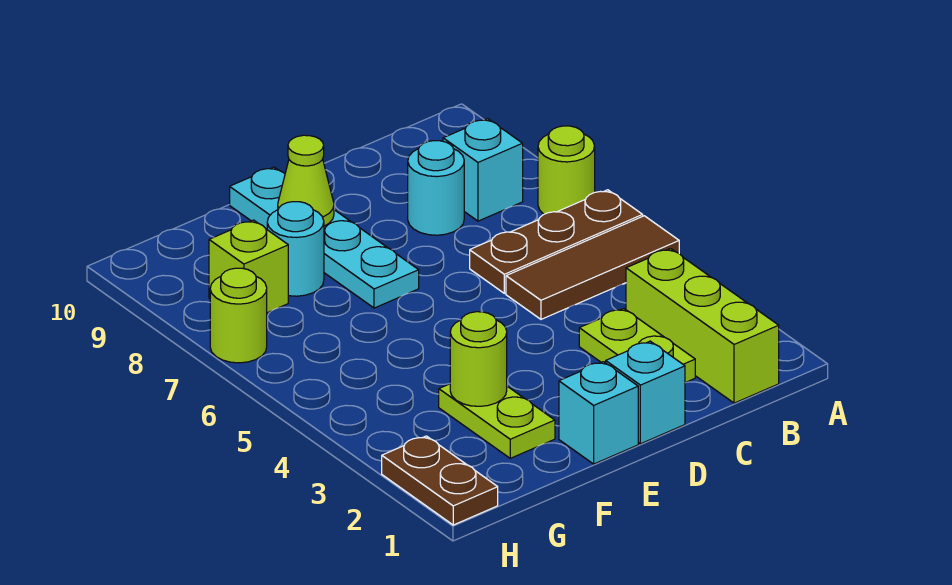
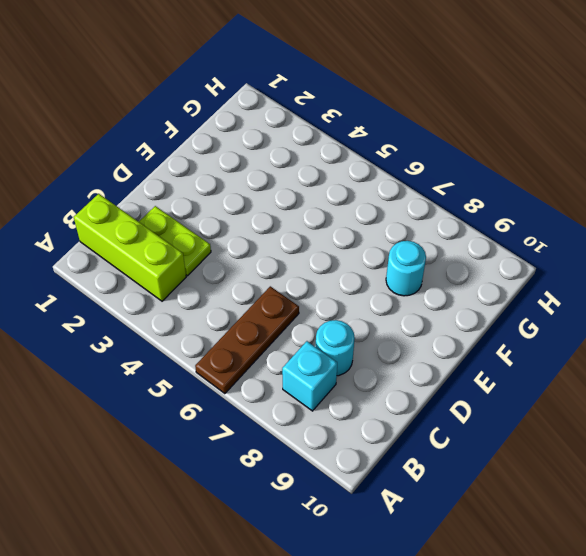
none -> brown tile A5:C5 level 1
none -> lime round brick A7 level 1
none -> cyan brick D1 level 1

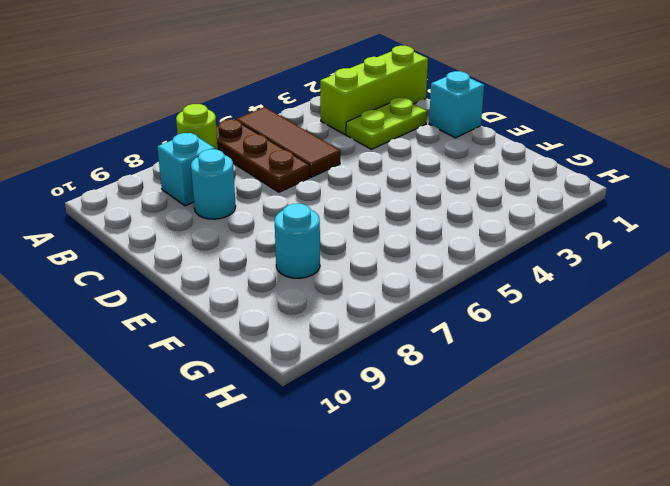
none -> cyan brick E1 level 1
none -> cyan plate E7:E10 level 1
none -> lime plate F2:F3 level 1

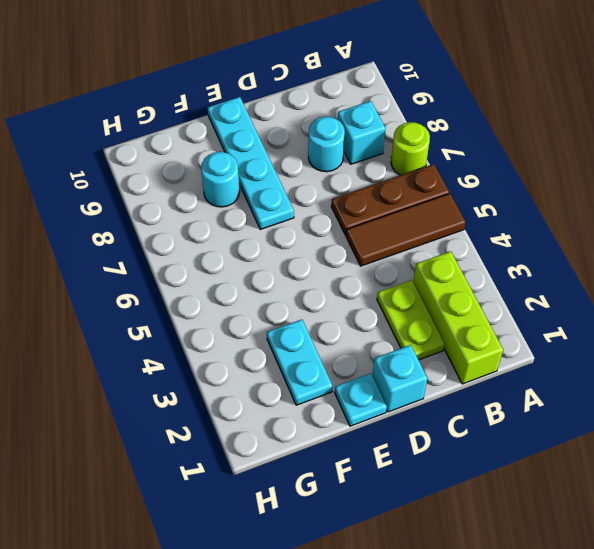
cyan plate E1 level 1 -> cyan brick E1 level 1
cyan plate F2:F3 level 1 -> lime plate F2:F3 level 1
none -> lime brick G8 level 1
none -> brown plate H1:H2 level 1
none -> lime round brick H7 level 1

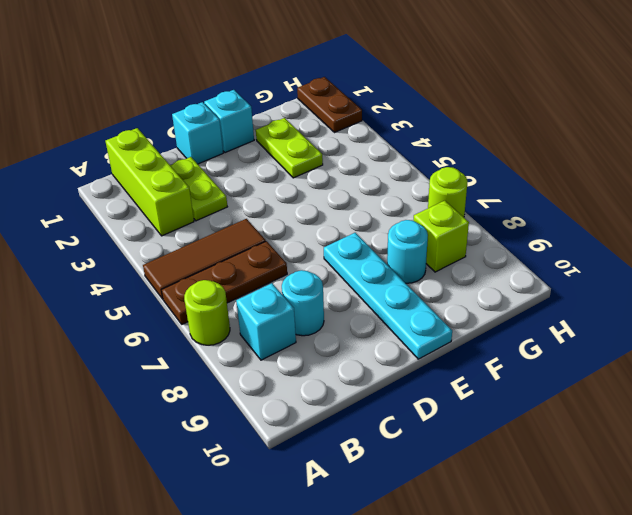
none -> lime cone E9 level 2
none -> lime round brick F3 level 2

